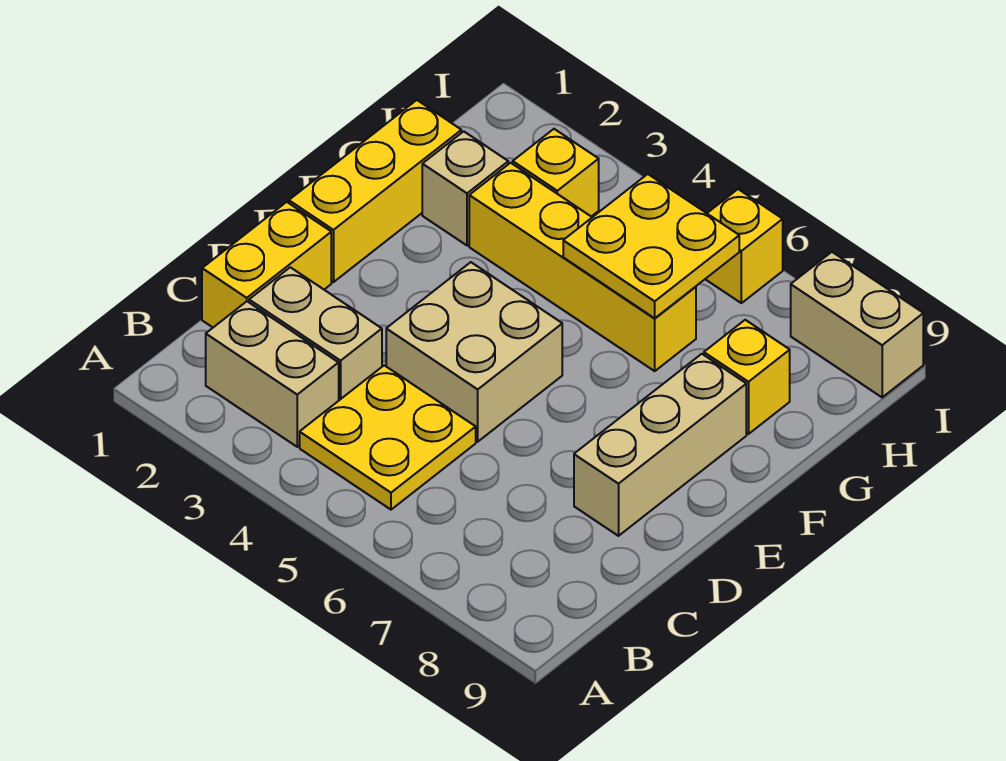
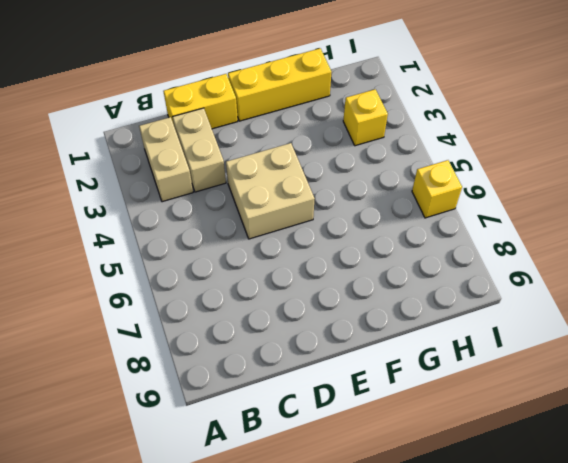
none -> yellow plate B4:C5 level 1
none -> tan brick D8:F8 level 1
none -> tan brick G2 level 1

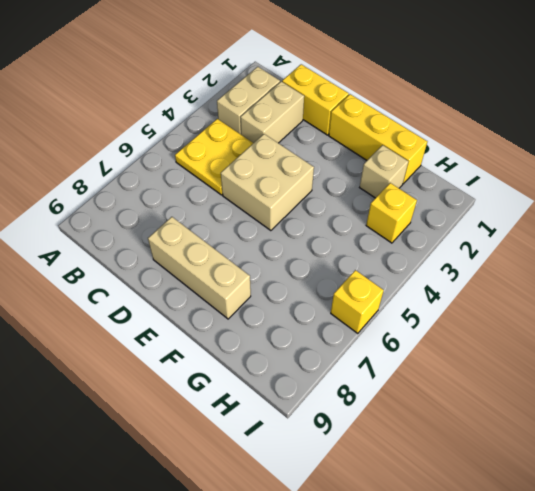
none -> yellow brick G3:G6 level 1
none -> yellow brick G8 level 1
none -> tan brick I8:I9 level 1

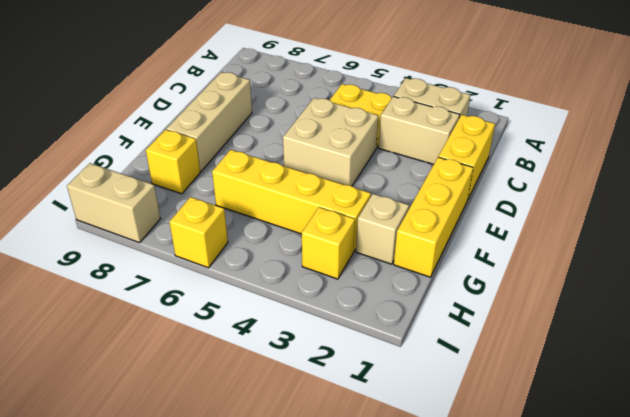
none -> yellow plate G5:H6 level 2

